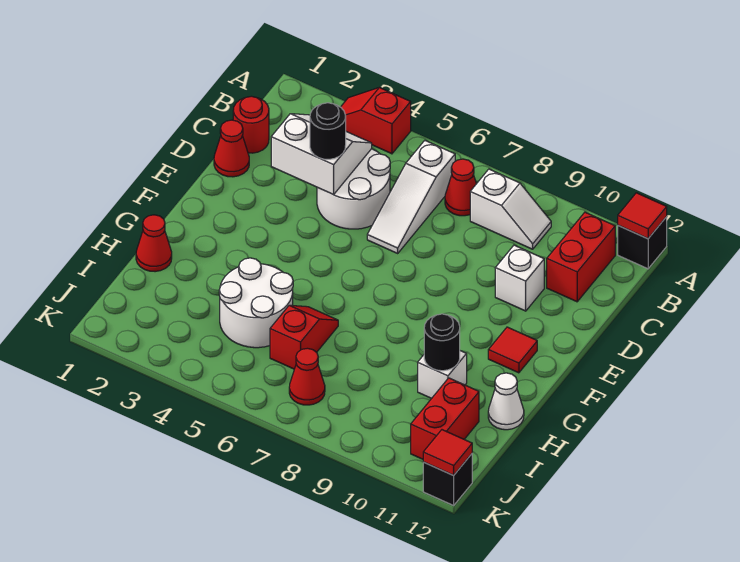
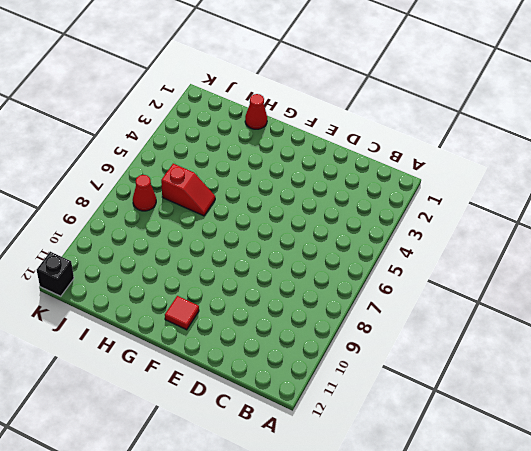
none -> red slope A3:A4 level 1 top 4
none -> black brick A12 level 1
none -> white slope B6:D6 level 1 top B

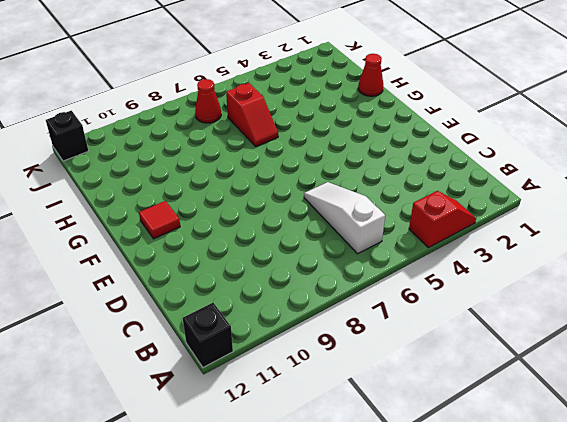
none -> red cone B7 level 1
none -> white slope B8:B9 level 1 top 8
none -> red brick B11:C11 level 1

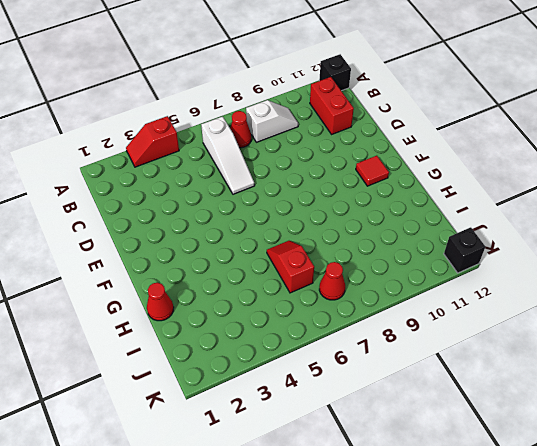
none -> red round brick C1 level 1
none -> white round brick C4:D5 level 1
none -> red cone D1 level 1

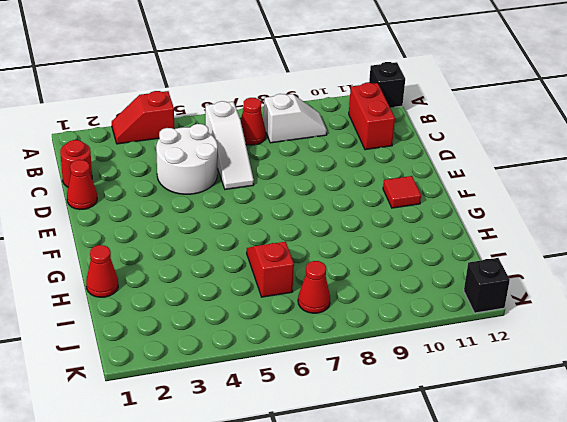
none -> white brick D10 level 1
none -> white round brick H4:I5 level 1
none -> white brick H10 level 1

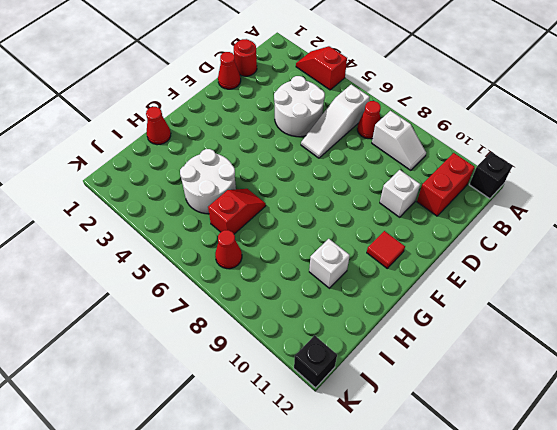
none -> white cone H12 level 1
none -> red brick I11:J11 level 1
none -> red tile A12 level 2

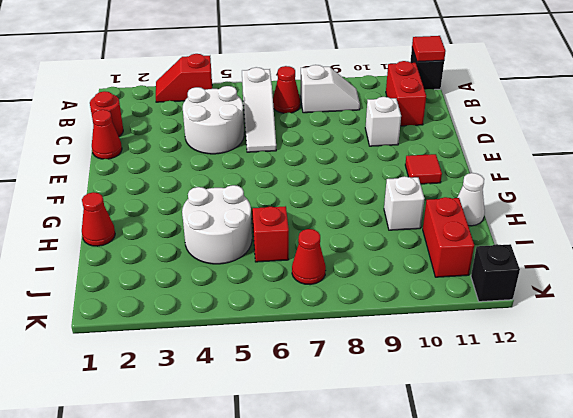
none -> white slope C3:D4 level 2 top D
none -> black round brick H10 level 2
none -> red tile K12 level 2

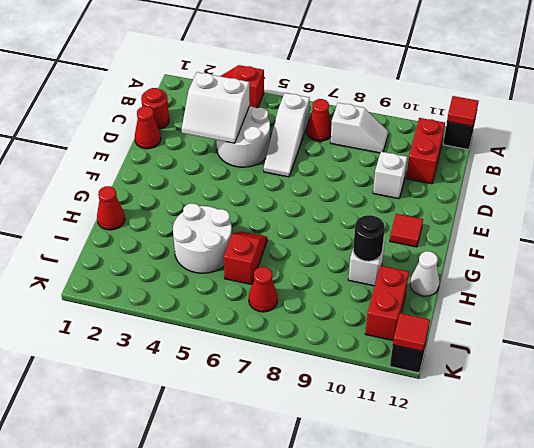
white slope C3:D4 level 2 top C -> white slope C3:D4 level 2 top D
none -> black round brick D4 level 3

